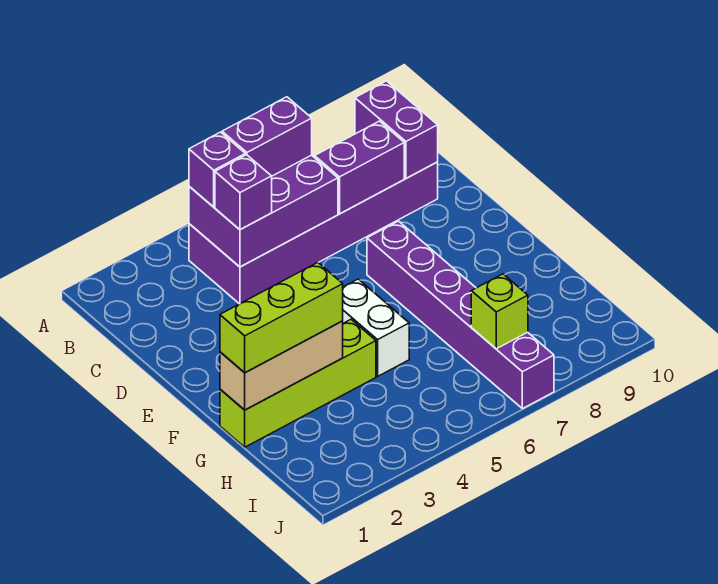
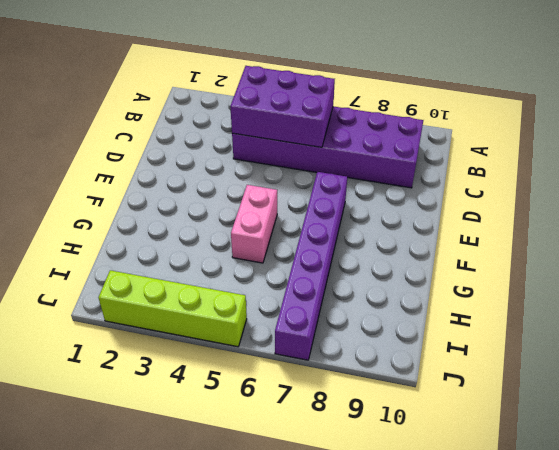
pink brick F5:G5 level 1 -> white brick F5:G5 level 1
lime brick J2:J5 level 1 -> lime brick G1:G4 level 1
none -> purple brick B9:C9 level 2
none -> purple brick C7:C8 level 2
none -> tan brick G1:G3 level 2

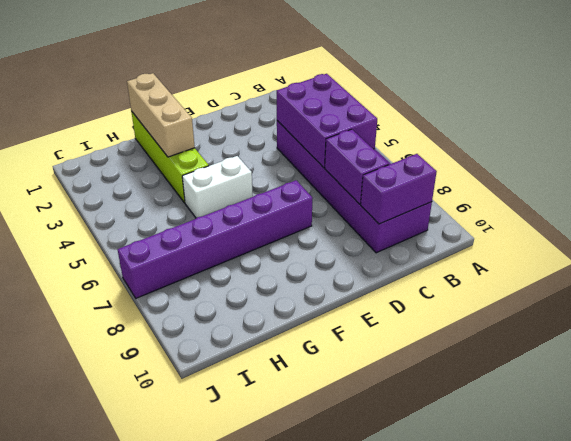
none -> lime brick I7 level 2
none -> purple brick B4 level 3
none -> purple brick B5:B6 level 3

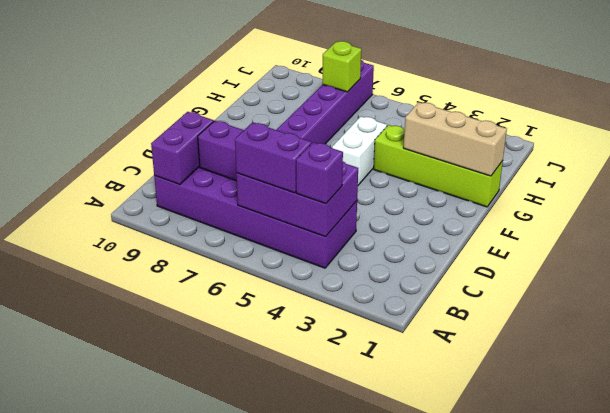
none -> purple brick C4 level 3
none -> lime brick G1:G3 level 3

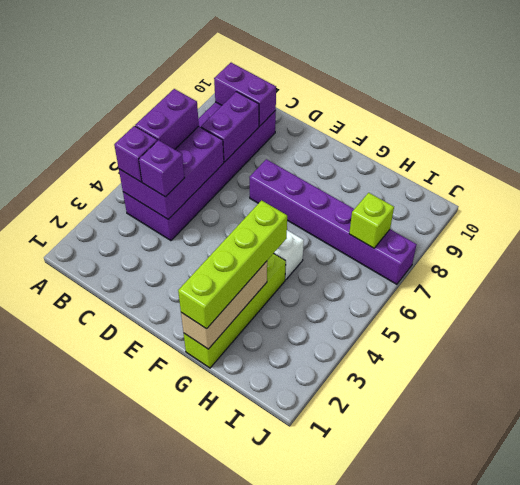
lime brick G1:G4 level 3 -> lime brick G1:G3 level 3

